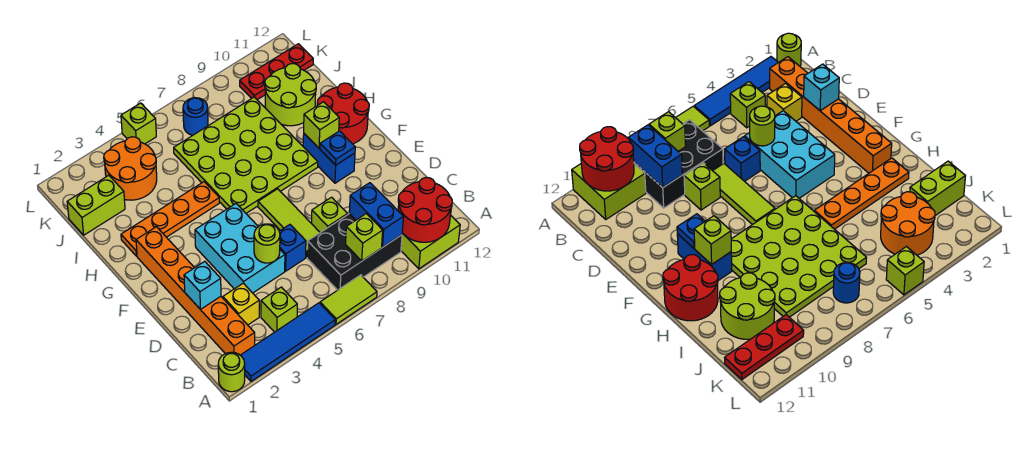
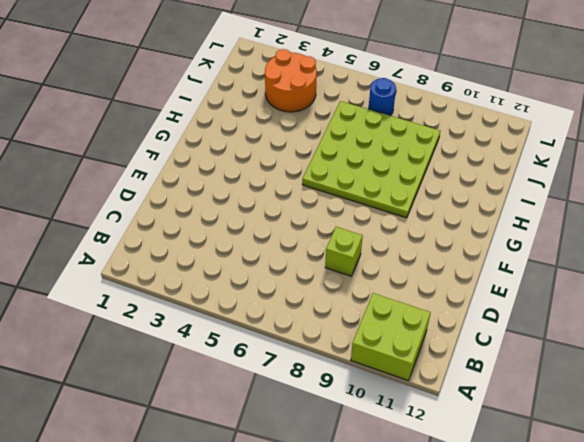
none -> lime round brick A1 level 1
none -> blue tile A2:A5 level 1
none -> lime tile A6:A7 level 1

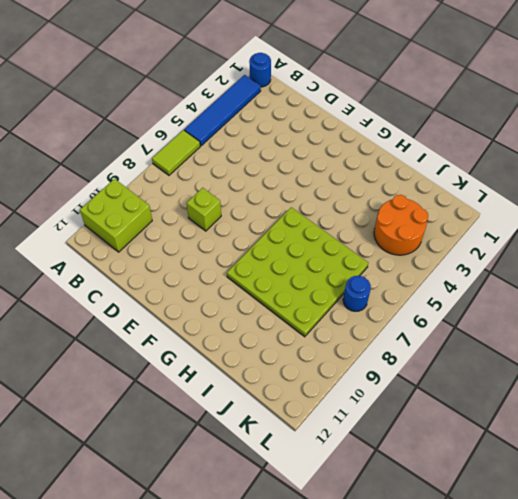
blue round brick A1 level 1 -> lime round brick A1 level 1
none -> orange brick B2:G2 level 1
none -> lime brick B4 level 1
none -> black brick B7:C9 level 1

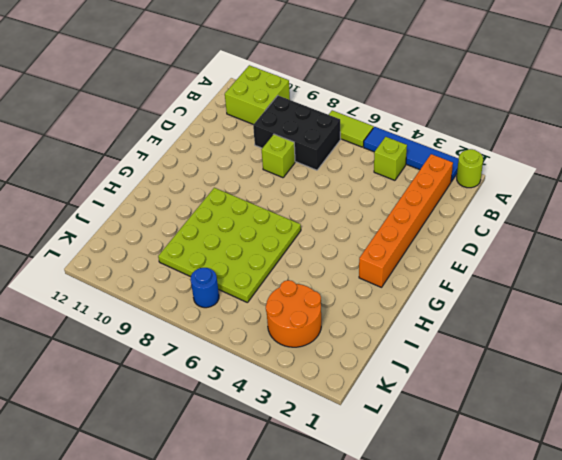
none -> yellow brick C3 level 1
none -> cyan brick D4:F5 level 1
none -> blue brick D6 level 1

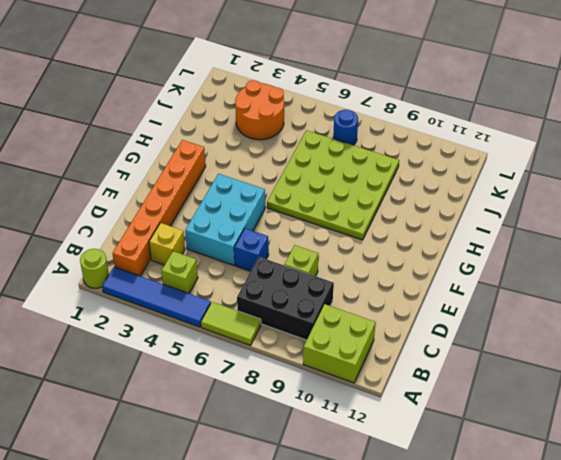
none -> lime tile D7:F7 level 1
none -> blue brick F10:G10 level 1
none -> red round brick G11:H12 level 1

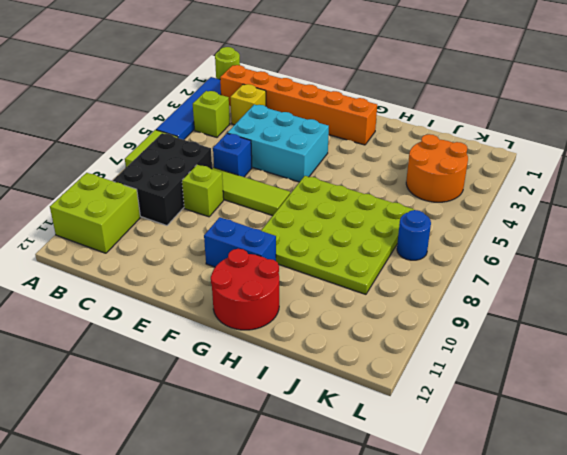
none -> orange plate H2:H5 level 1
none -> lime round brick I10:J11 level 1
none -> lime brick J1:J2 level 1

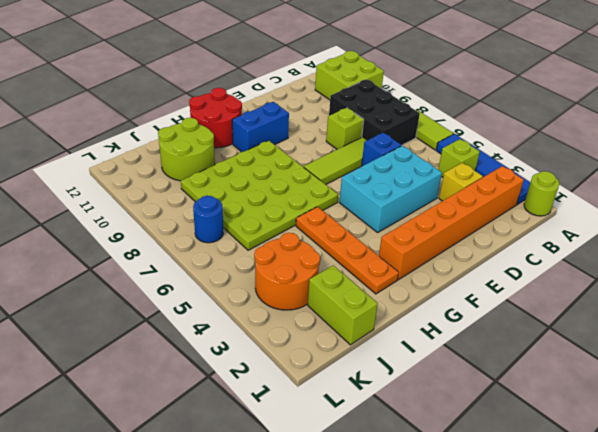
none -> red plate K10:K12 level 1
none -> lime brick L5 level 1
none -> red round brick A10:B11 level 2

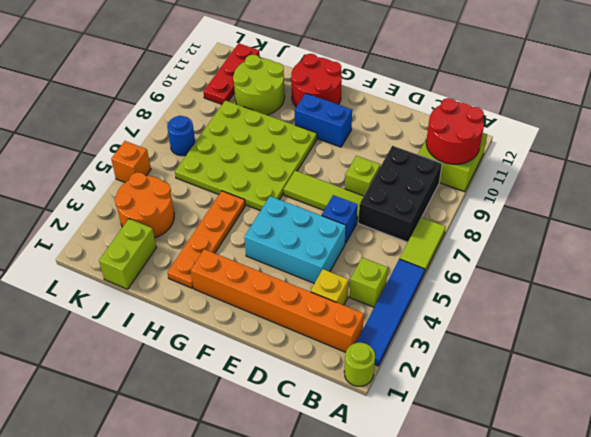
orange brick L5 level 1 -> lime brick L5 level 1
none -> lime brick B8 level 2
none -> blue brick B9:C9 level 2
none -> cyan brick D2 level 2

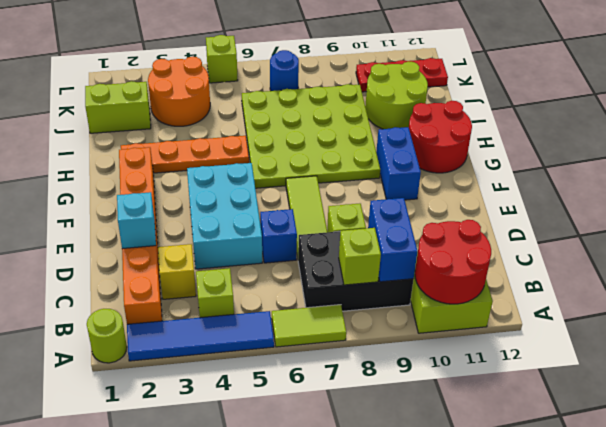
none -> lime round brick D5 level 2
none -> blue plate F10 level 2
none -> lime brick G10 level 2

